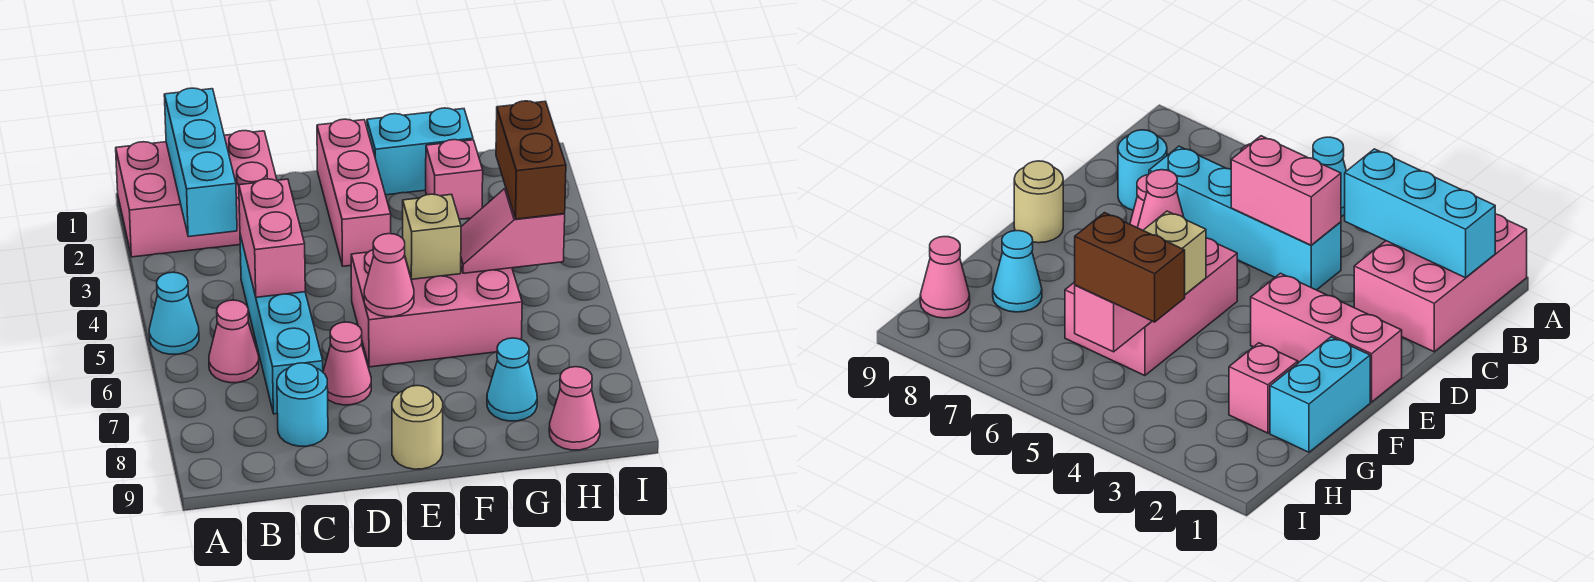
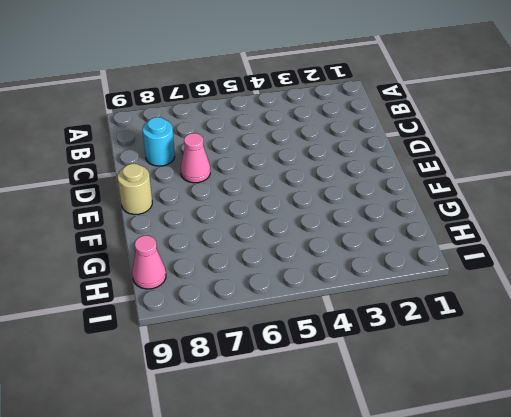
none -> pink brick A1:C2 level 1
none -> cyan cone A5 level 1
none -> pink cone B6 level 1

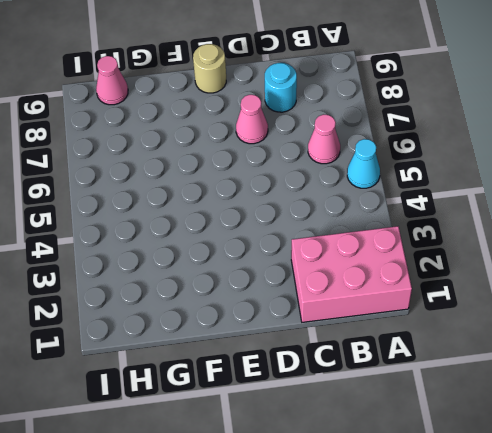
none -> cyan brick C4:C7 level 1
none -> pink brick E1:E3 level 1
none -> pink brick E5:G6 level 1

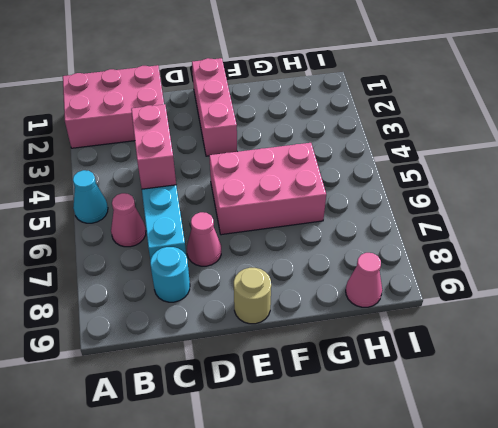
none -> cyan brick F1:G1 level 1
none -> pink brick G2 level 1
none -> cyan cone G8 level 1

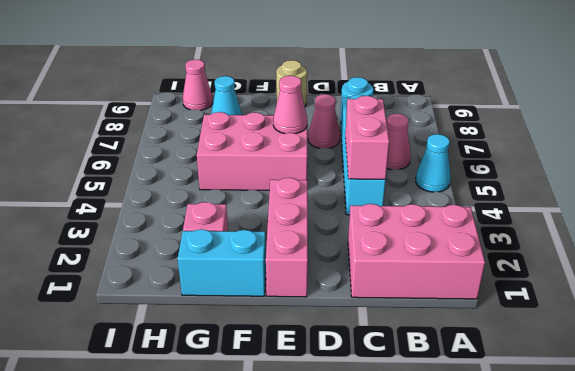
none -> cyan brick B1:B3 level 2
none -> tan brick F5 level 2
none -> pink slope G5:H5 level 2 top H

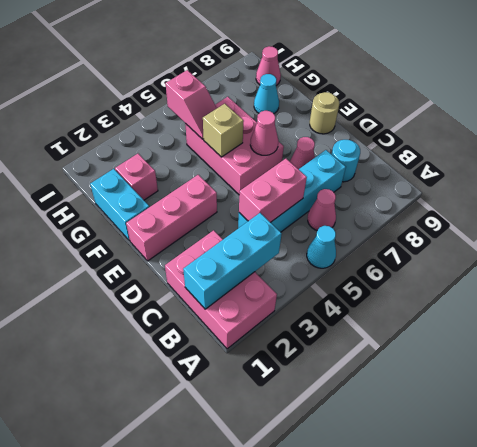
none -> brown brick H4:H5 level 3

